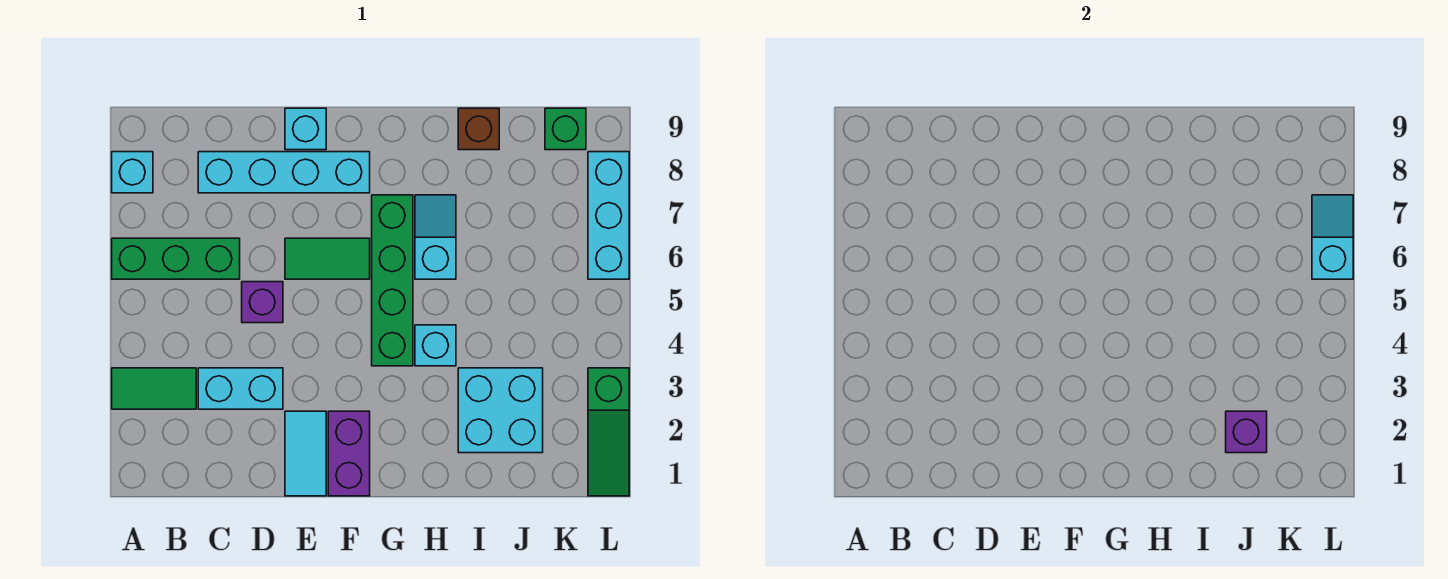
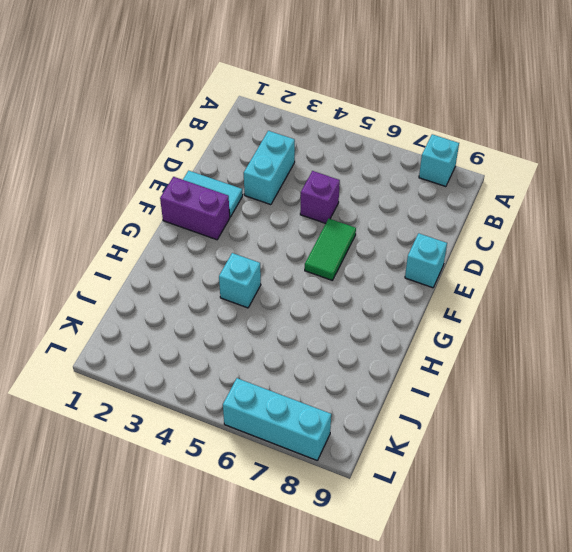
none -> green tile A3:B3 level 1
none -> green brick A6:C6 level 1
none -> cyan brick C8:F8 level 1

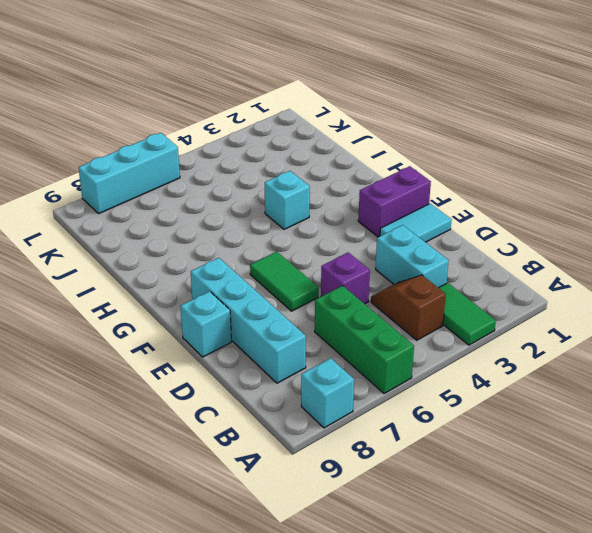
brown slope B4:C4 level 1 top B -> none
none -> green brick G4:G7 level 1
none -> cyan slope H6:H7 level 1 top 6
none -> cyan brick I2:J3 level 1

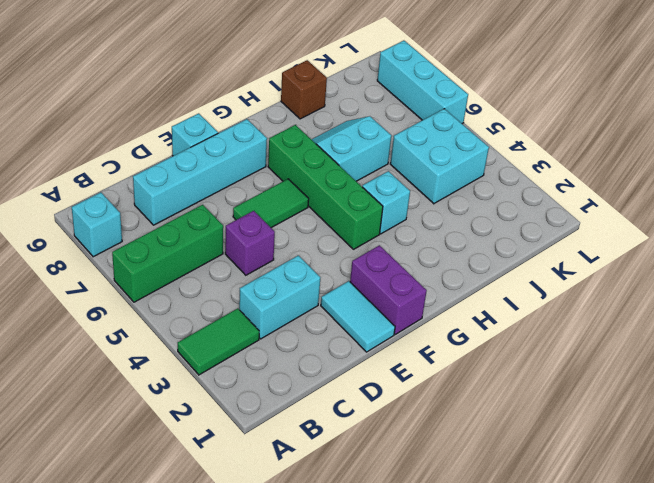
cyan slope H6:I7 level 1 top 6 -> cyan slope H6:H7 level 1 top 6
cyan brick J4:K5 level 1 -> cyan brick I2:J3 level 1
none -> green brick K9 level 1
none -> green slope L1:L3 level 1 top 3
none -> purple brick J2 level 2

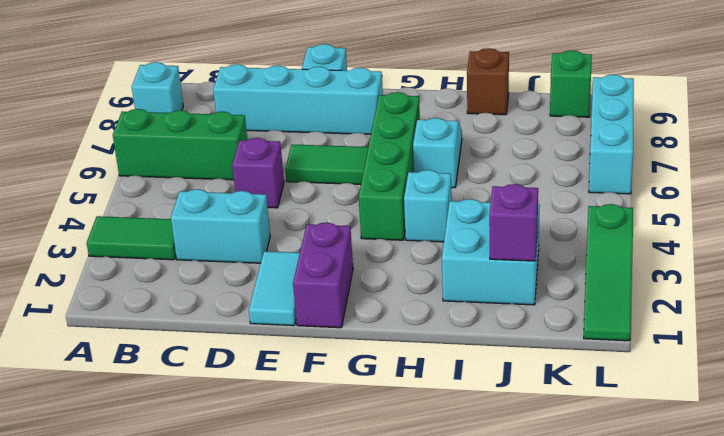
none -> cyan slope L6:L7 level 2 top 6

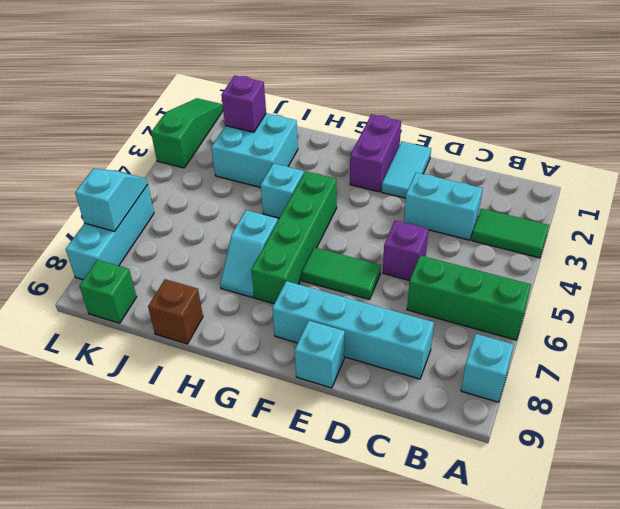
cyan slope L6:L7 level 2 top 7 -> cyan slope L6:L7 level 2 top 6

